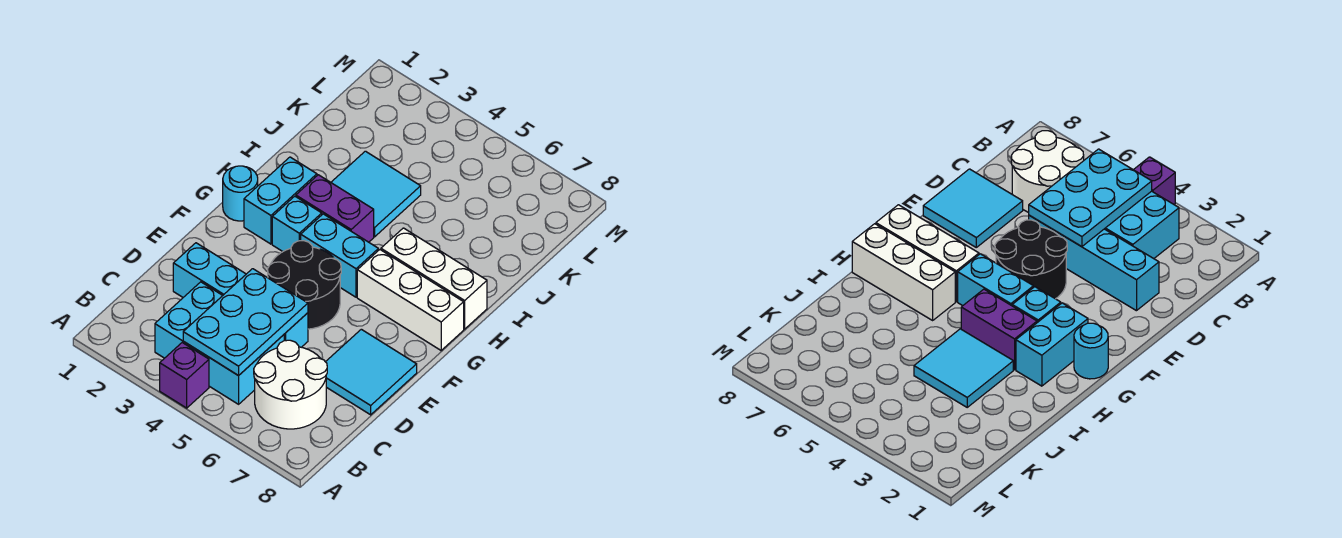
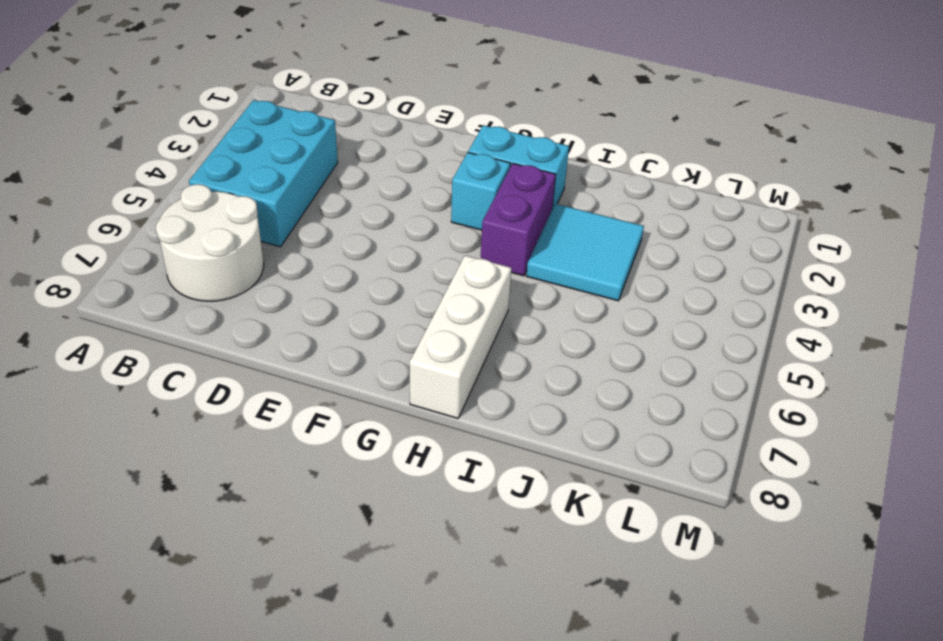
none -> purple brick A4 level 1
none -> cyan brick D2:D5 level 1
none -> cyan tile D7:E8 level 1

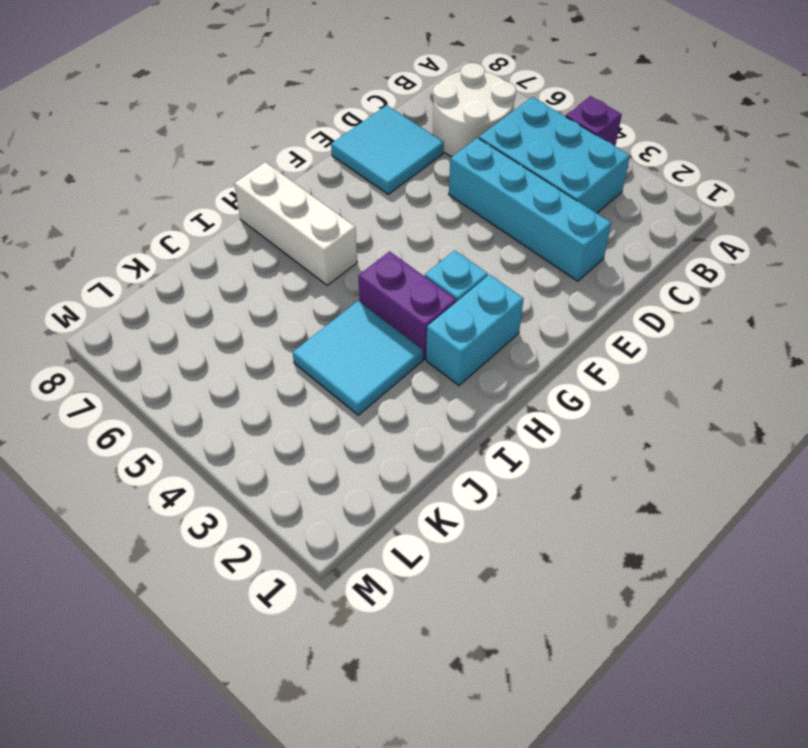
none -> black round brick E4:F5 level 1
none -> cyan round brick G1 level 1
none -> cyan brick G4:G5 level 1

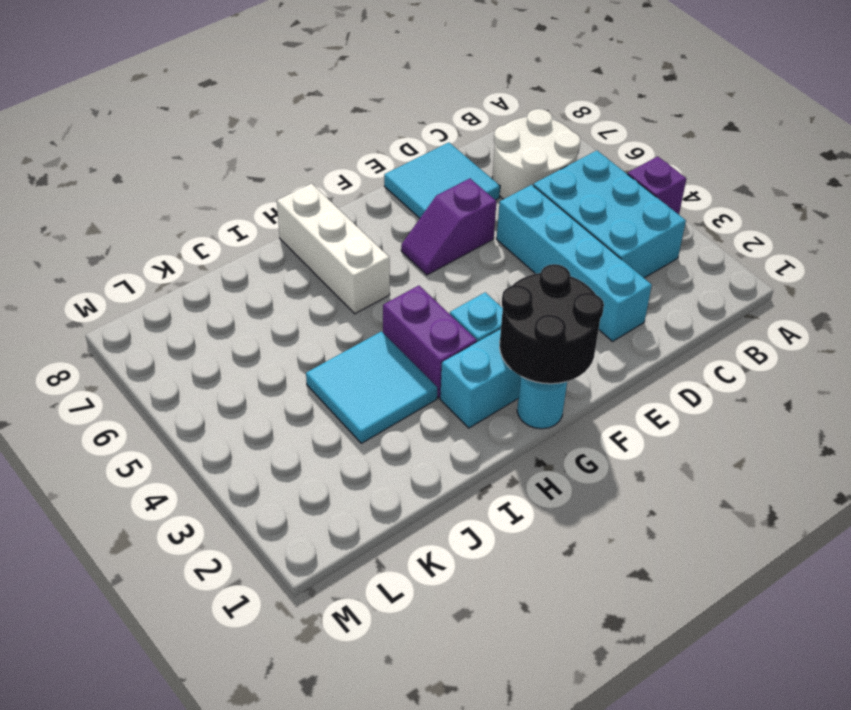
purple slope E6:F6 level 1 top E -> none
black round brick F1:G2 level 2 -> black round brick E4:F5 level 1
none -> cyan brick G4:G5 level 1
none -> white brick G6:G8 level 1
none -> cyan plate B4:D5 level 2

